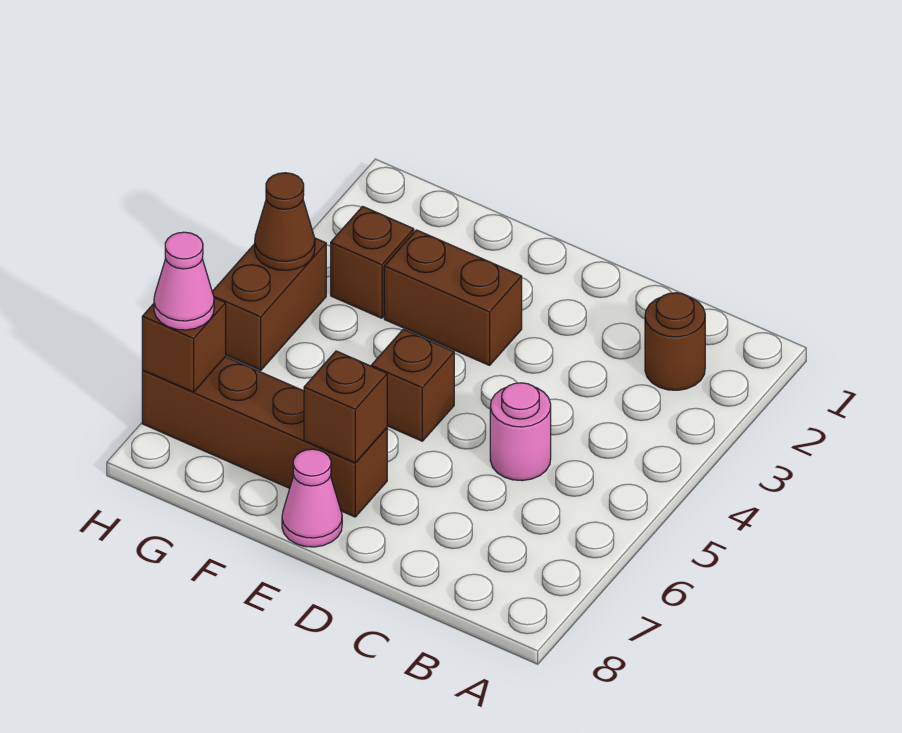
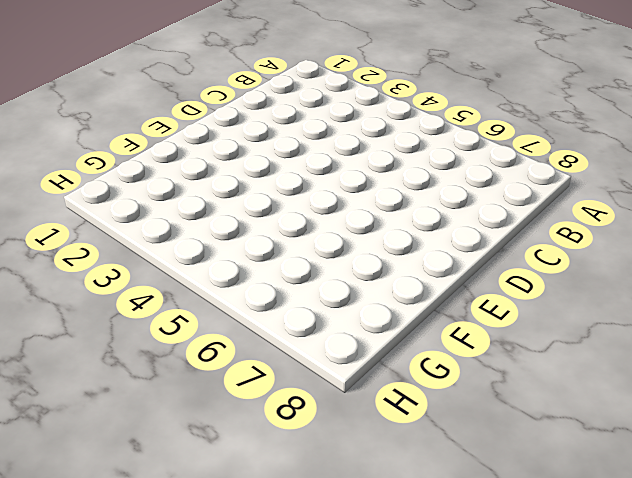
none -> brown round brick B2 level 1
none -> pink round brick C5 level 1
none -> brown brick E3:F3 level 1

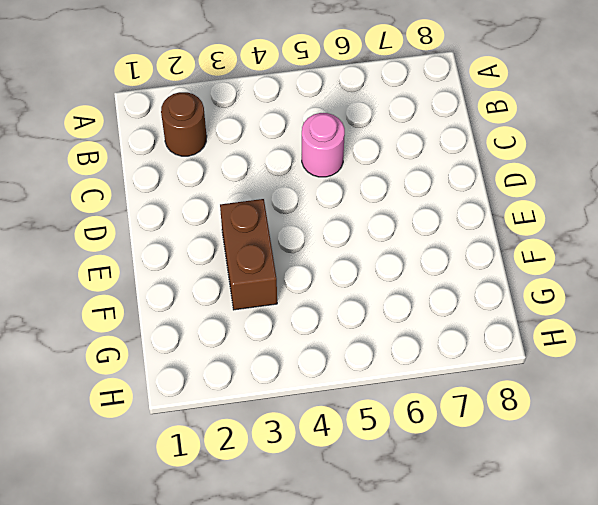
none -> brown brick E5 level 1
none -> brown brick E7:H7 level 1
none -> pink cone E8 level 1

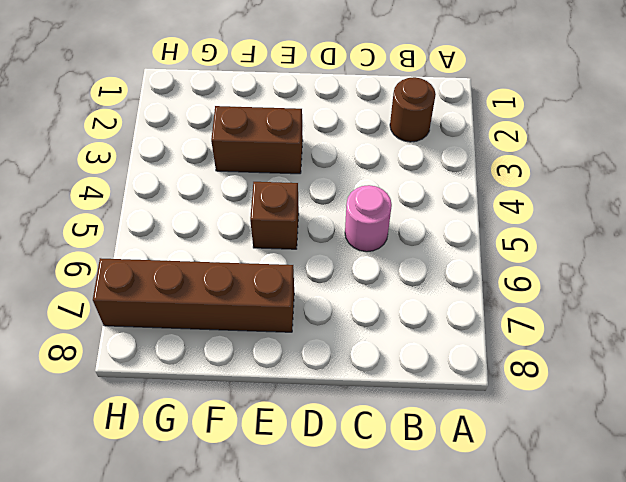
none -> pink cone E8 level 1
none -> brown brick G3 level 1
none -> brown brick H4:H5 level 1

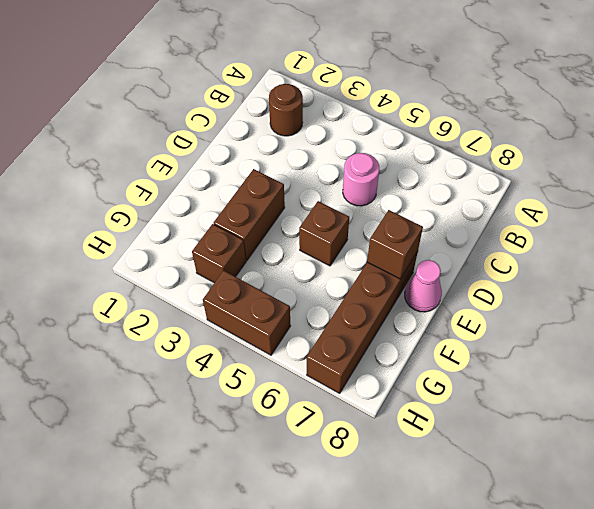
none -> brown cone H4 level 2
none -> brown brick H7 level 2
none -> pink cone H7 level 3

